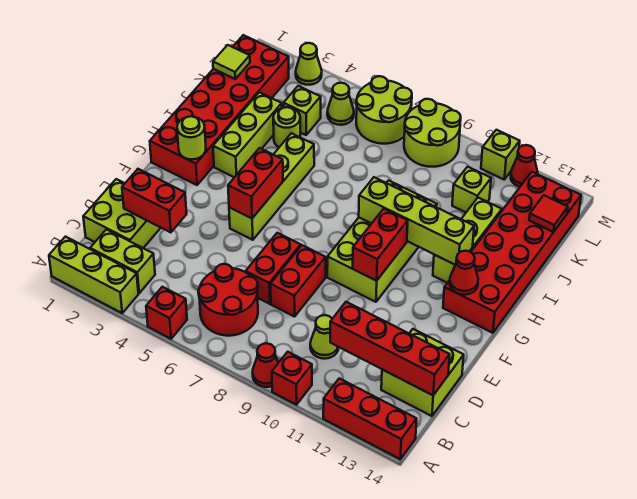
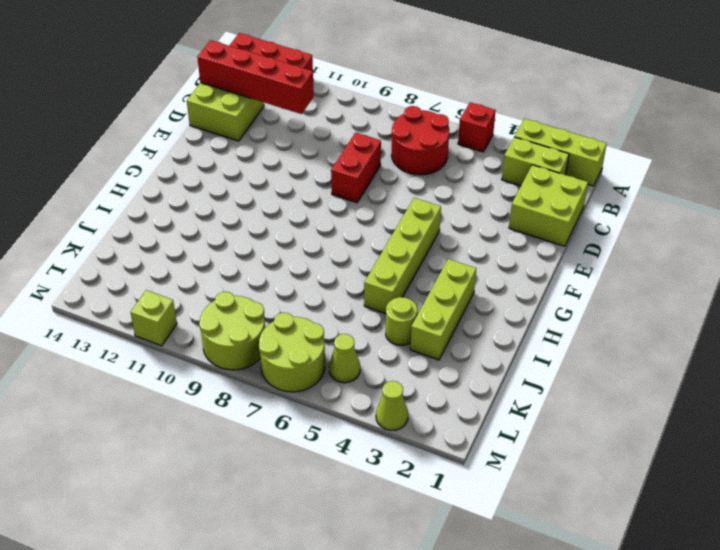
none -> red cone A9 level 1
none -> red brick A10 level 1
none -> lime cone C10 level 1
none -> red brick D7:E7 level 1

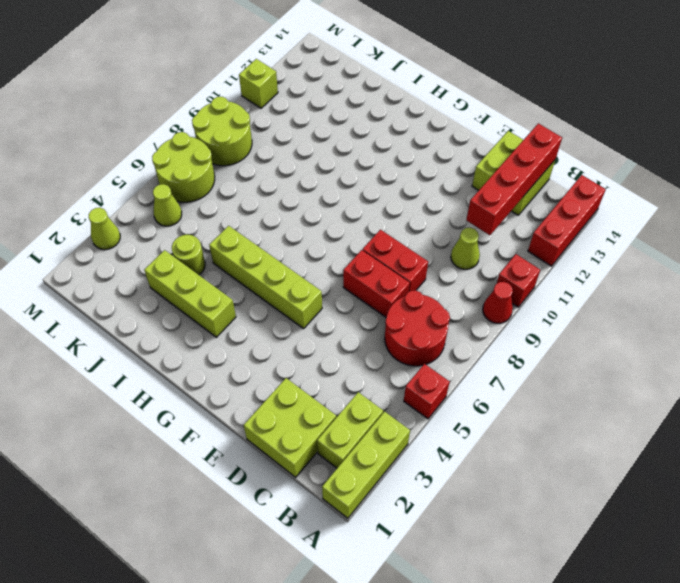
none -> lime brick F9:I10 level 1
none -> red brick G1:L2 level 1
none -> red brick G13:L14 level 1
none -> lime brick H12:J12 level 1

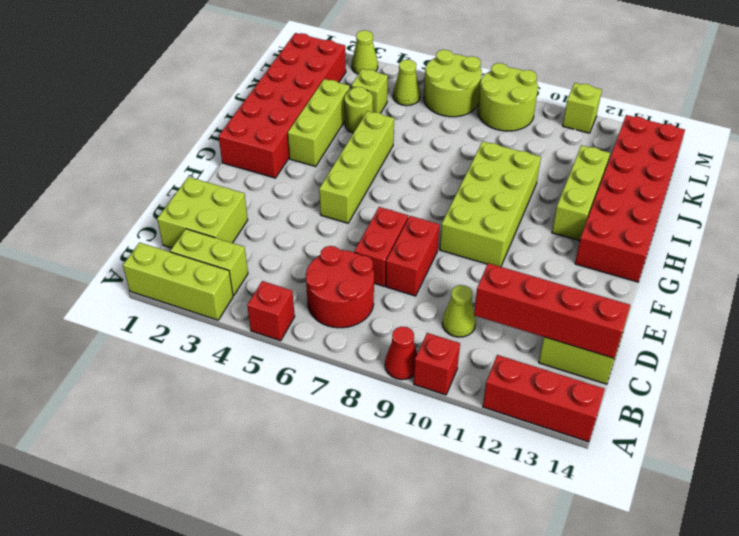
none -> lime brick K11 level 1
none -> red cone M12 level 1
none -> red brick D2:D3 level 2
none -> red brick F5:G5 level 2

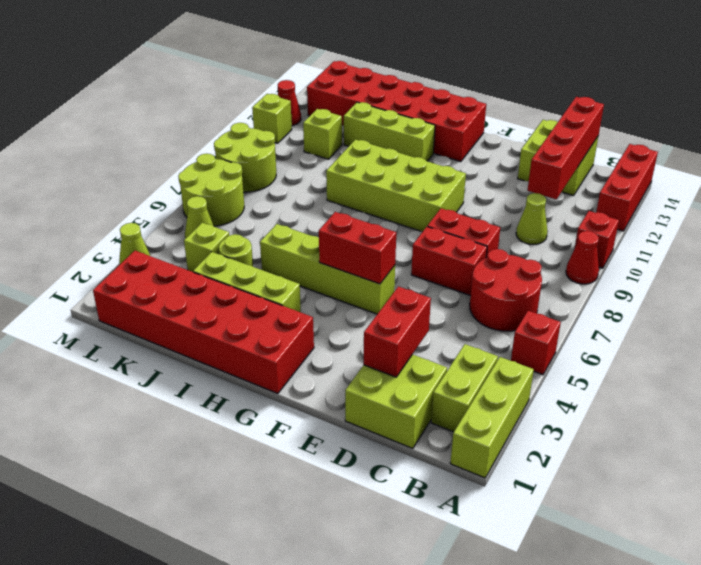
none -> red brick F10:G10 level 2
none -> lime round brick G2 level 2
none -> red cone G13 level 2
none -> lime brick H9:H12 level 2

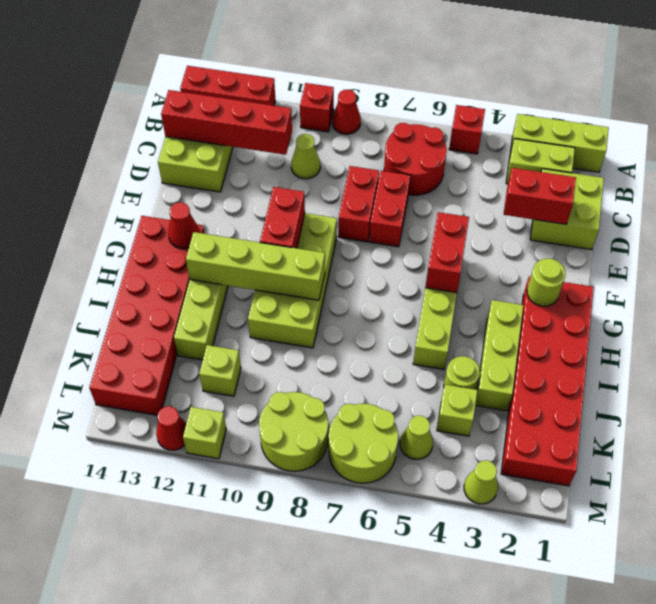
none -> lime tile K1 level 2
none -> red tile K14 level 2

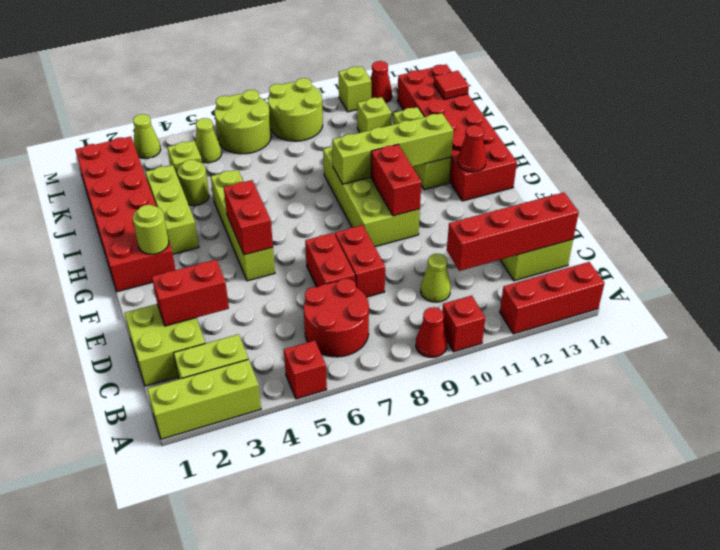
none -> lime tile K1 level 2

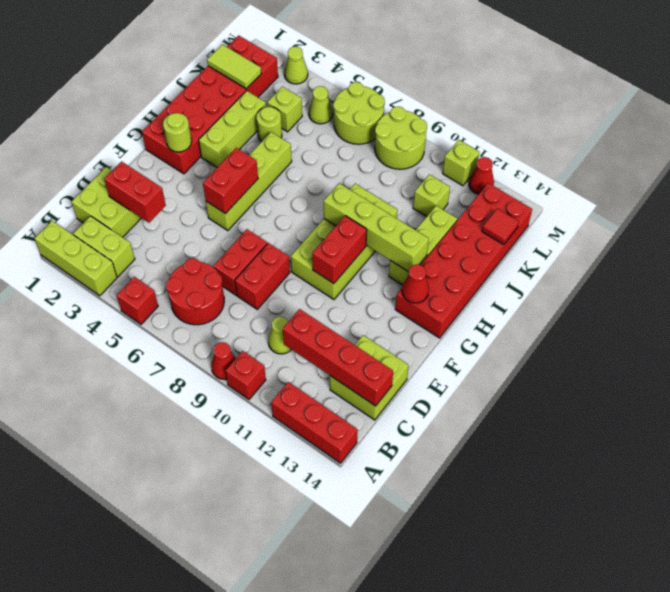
lime tile K1:K2 level 2 -> lime tile K1 level 2

